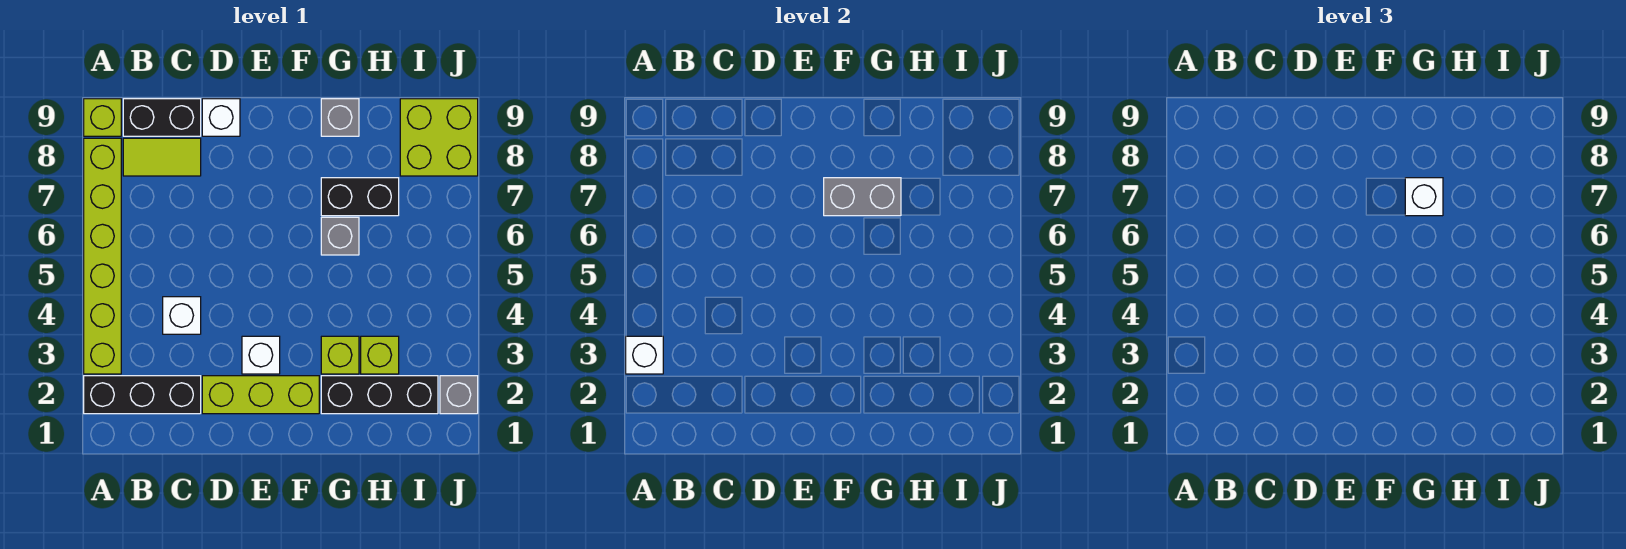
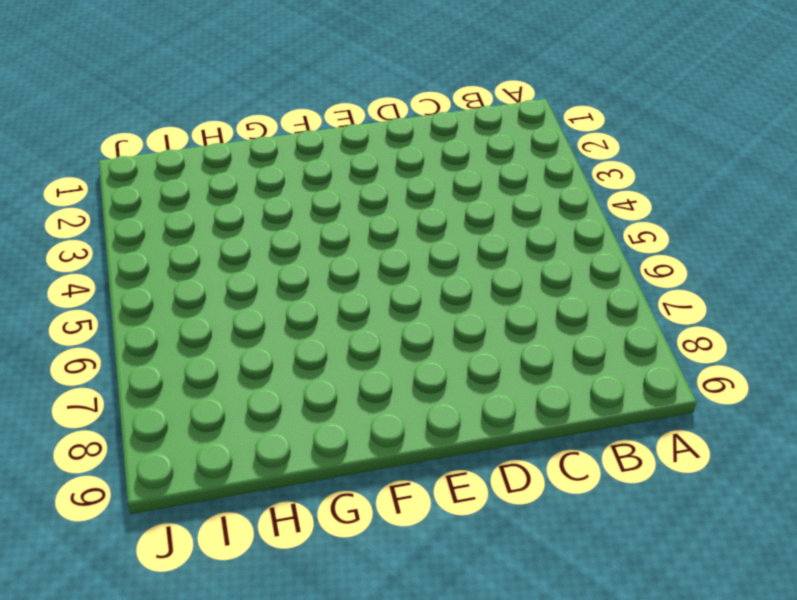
none -> black brick A2:C2 level 1
none -> lime brick A3:A8 level 1
none -> lime brick A9 level 1

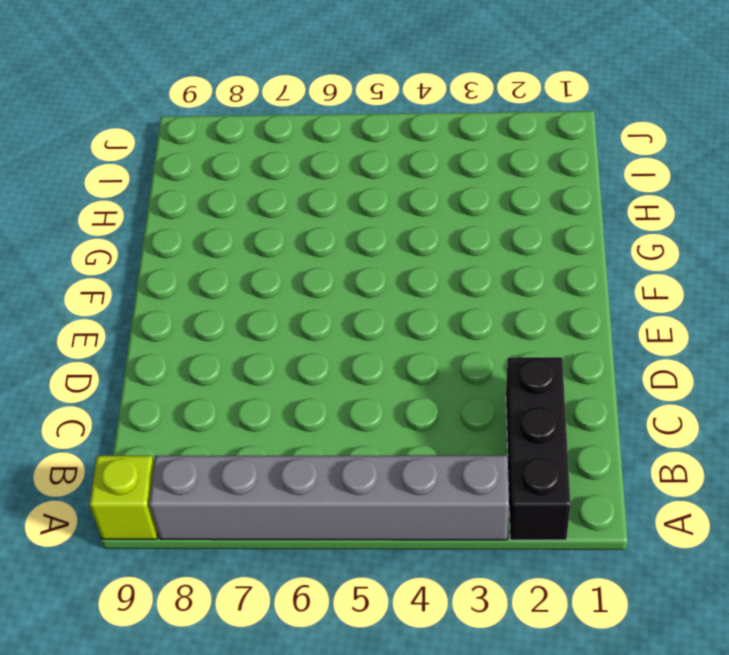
grey brick A3:A8 level 1 -> lime brick A3:A8 level 1
none -> lime tile B8:C8 level 1
none -> black brick B9:C9 level 1
none -> white brick C4 level 1

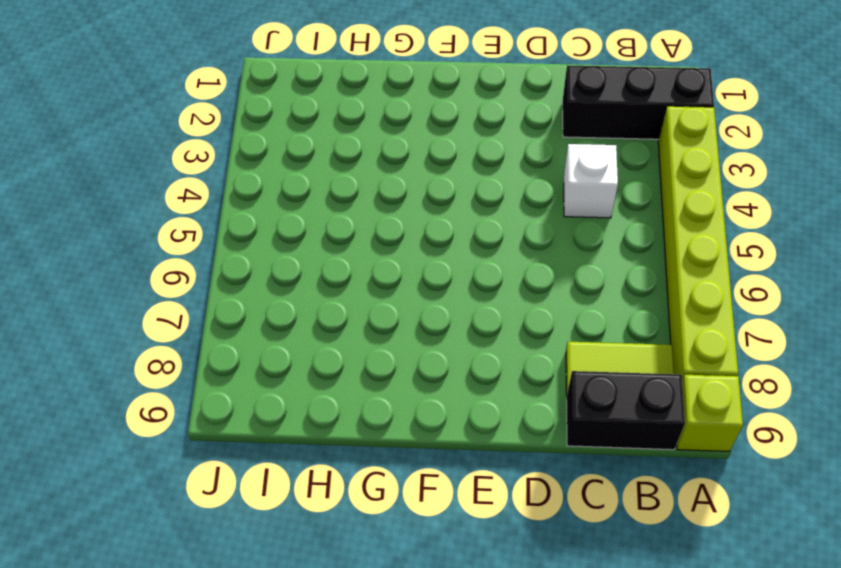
none -> lime brick D2:F2 level 1
none -> white brick D9 level 1
none -> white brick E3 level 1

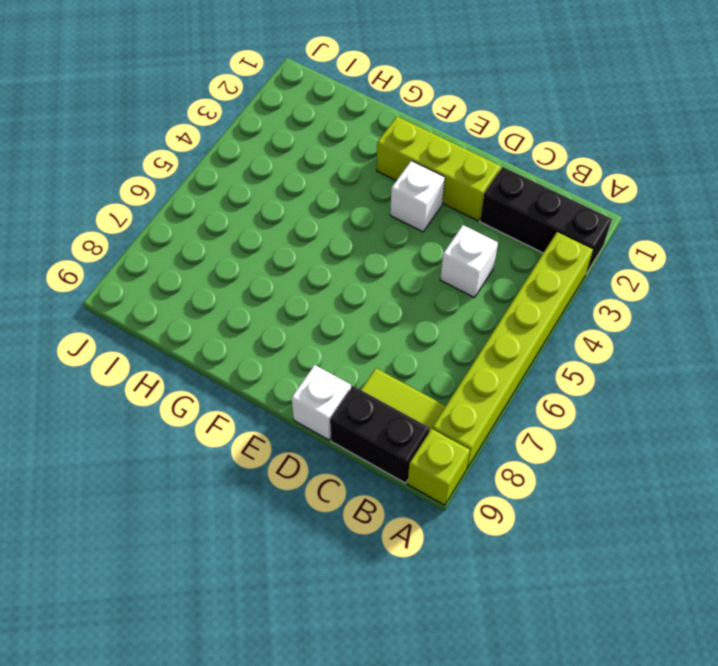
none -> black brick G2:I2 level 1
none -> lime brick G3 level 1
none -> grey brick G6 level 1

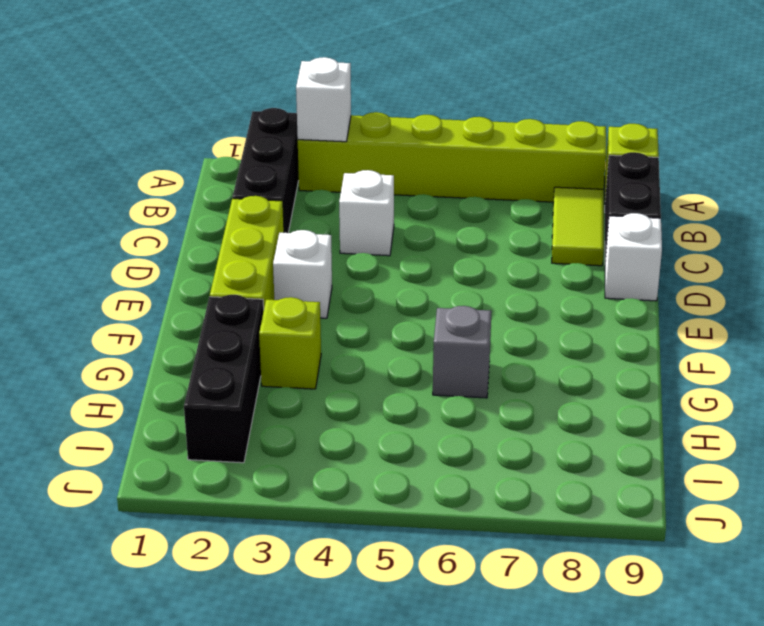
none -> black brick G7:H7 level 1
none -> grey brick G9 level 1
none -> lime brick H3 level 1

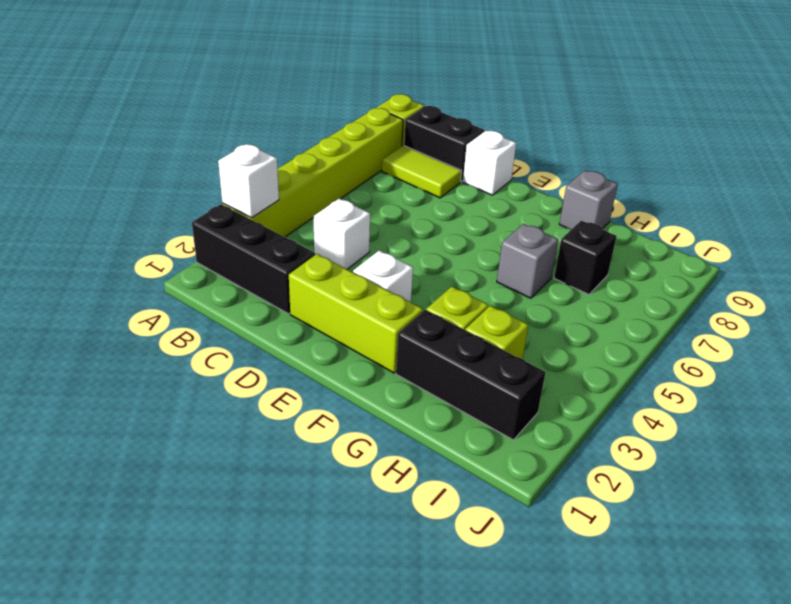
black brick H7 level 1 -> black brick G7:H7 level 1
none -> lime brick I8:J9 level 1
none -> grey brick J2 level 1
none -> grey brick F7:G7 level 2

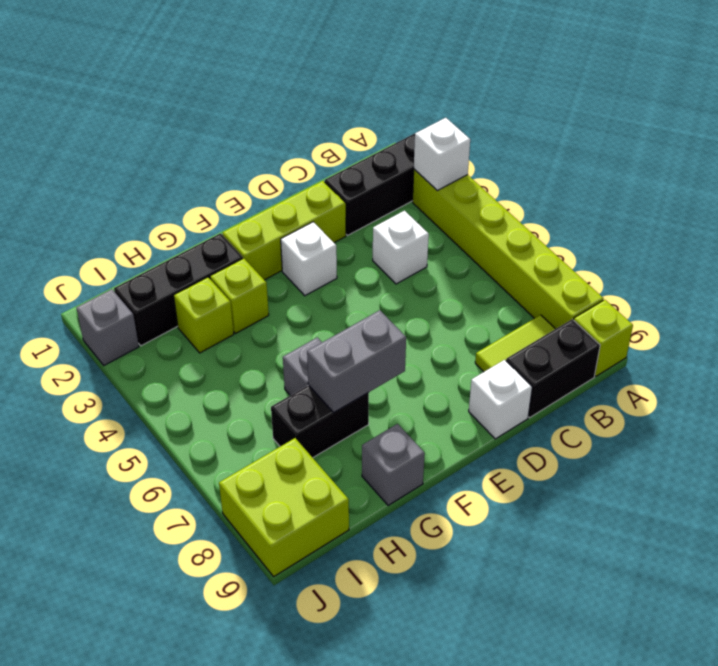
none -> white brick G7 level 3

